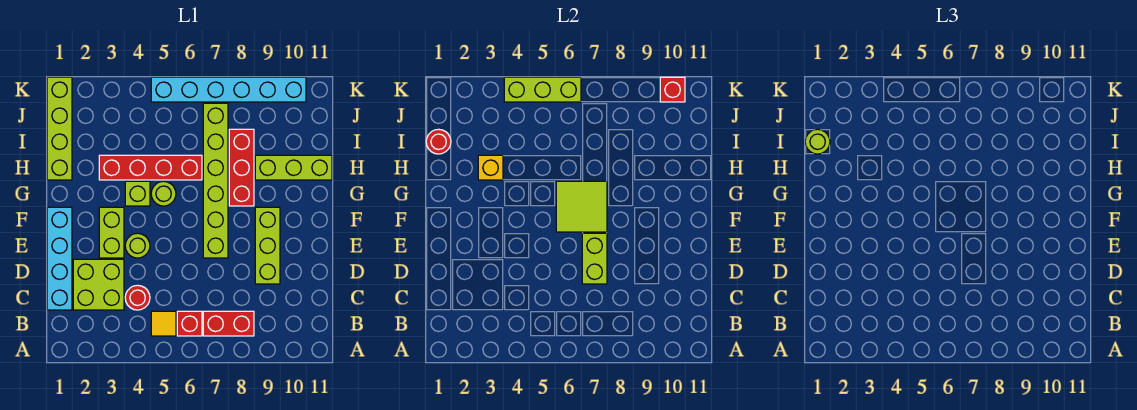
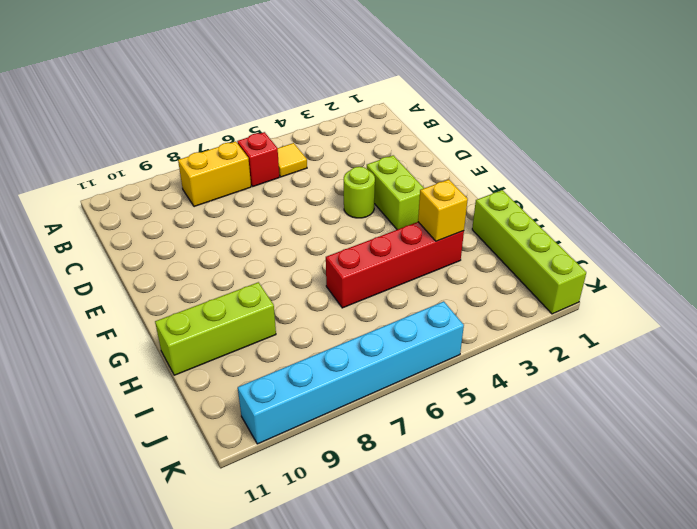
yellow brick B7:B8 level 1 -> red brick B7:B8 level 1
none -> cyan brick C1:F1 level 1
none -> lime brick C2:D3 level 1
none -> red round brick C4 level 1

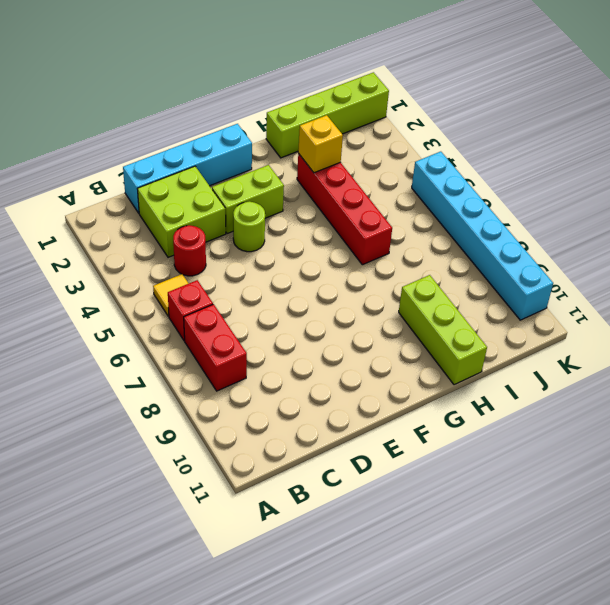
none -> lime brick D9:F9 level 1
none -> lime brick E7:J7 level 1
none -> lime brick G4 level 1

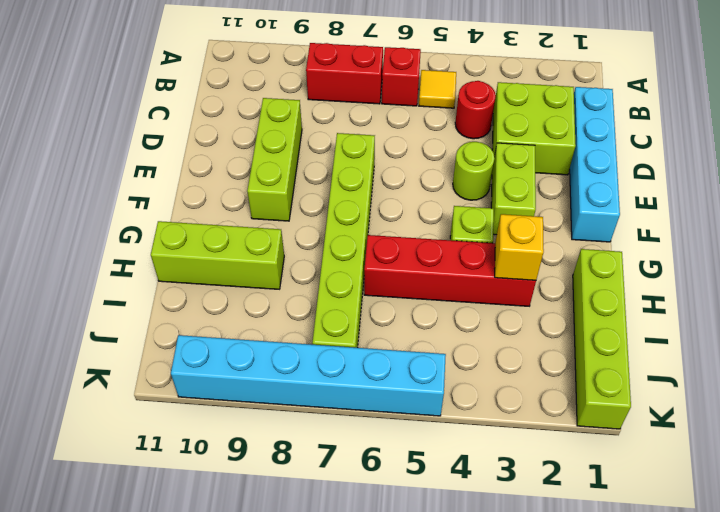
none -> lime round brick G5 level 1
none -> red brick G8:I8 level 1
none -> lime brick D7:E7 level 2

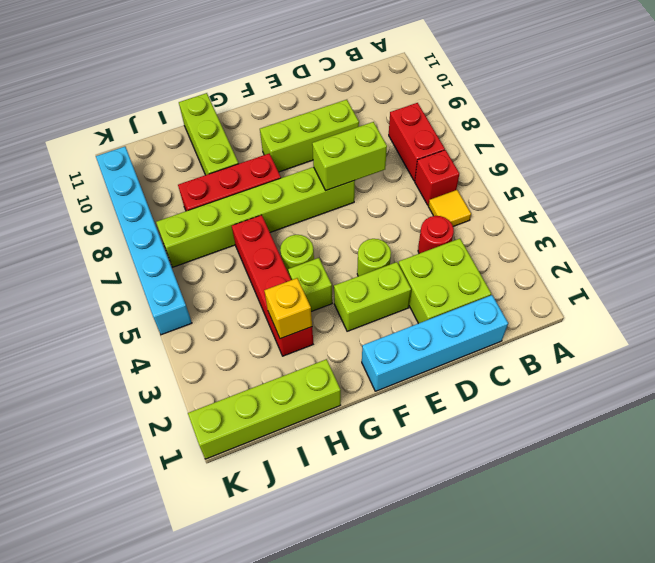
none -> lime tile F6:G7 level 2
none -> red round brick I1 level 2
none -> lime brick K4:K6 level 2

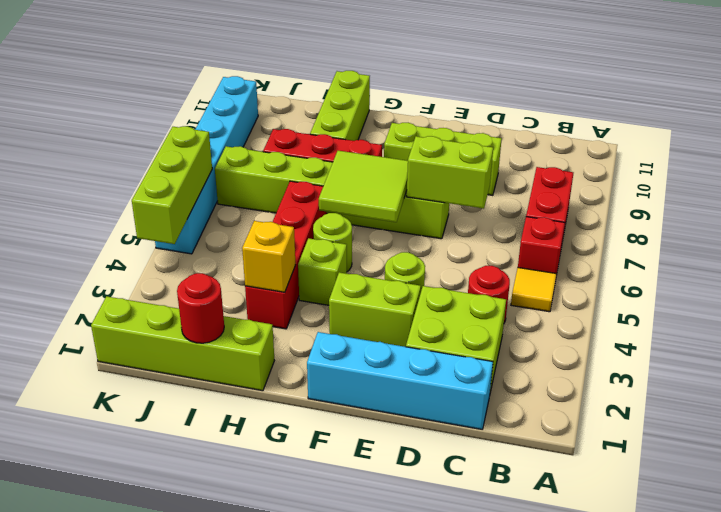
none -> red brick K10 level 2
none -> lime round brick I1 level 3

